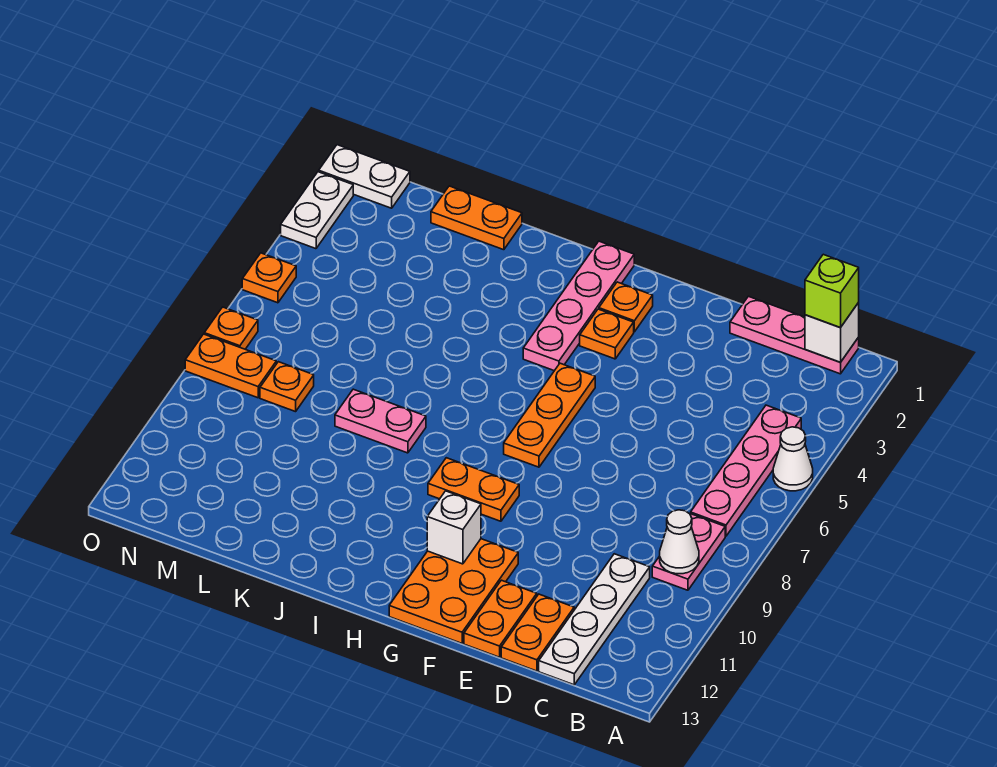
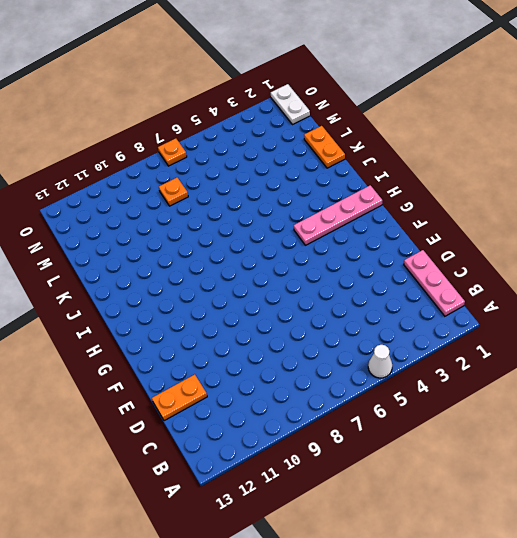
none -> pink plate B4:B7 level 1
none -> pink plate B8:B9 level 1
none -> white plate C10:C13 level 1

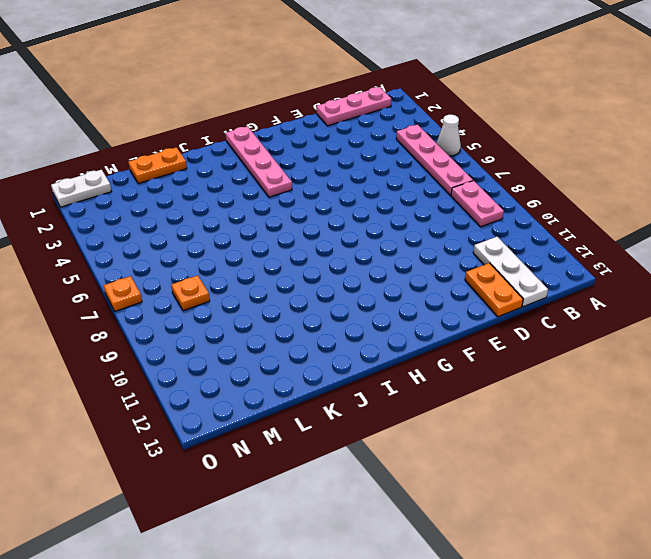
white plate C11:C13 level 1 -> white plate C10:C13 level 1
none -> orange plate E12:E13 level 1
none -> orange plate F11:G13 level 1
none -> orange plate G2 level 1

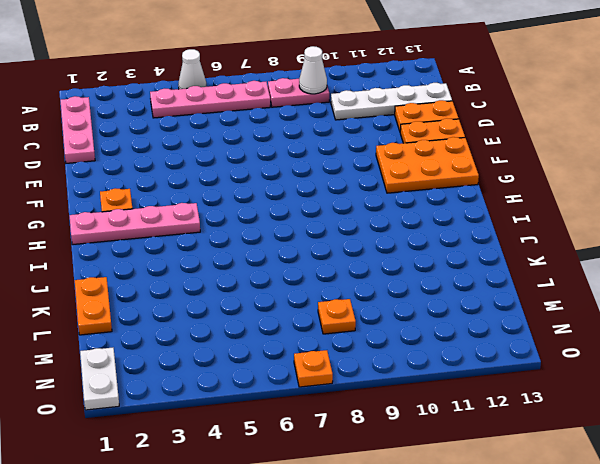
none -> orange plate G3 level 1
none -> orange plate G5:G7 level 1
none -> orange plate G9:H9 level 1

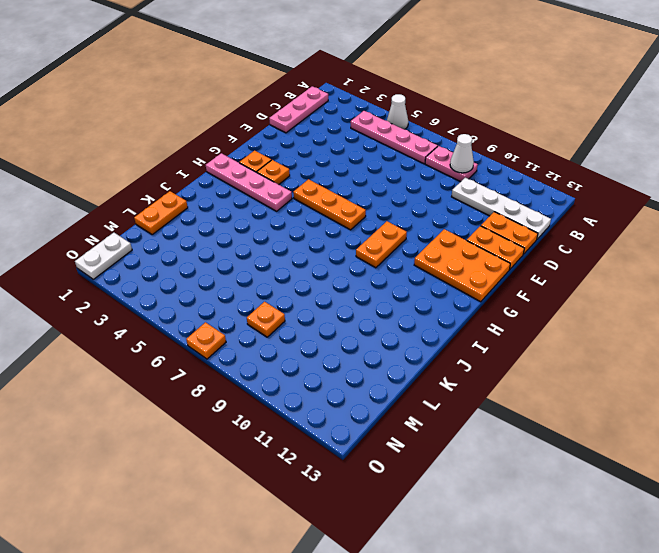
none -> pink plate J8:K8 level 1
none -> orange plate N8:O8 level 1
none -> white plate O2:O3 level 1

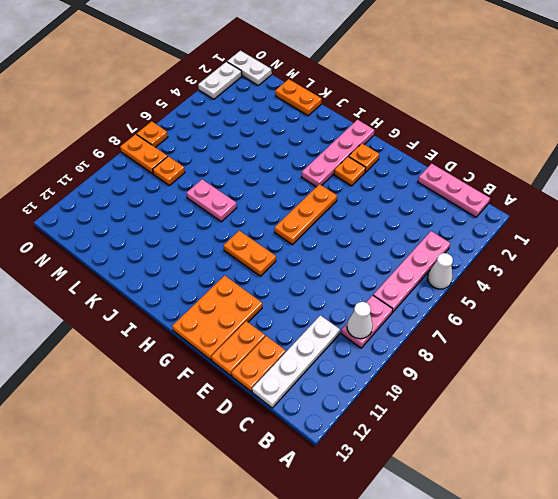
none -> orange plate O5 level 1
none -> white brick B1 level 2
none -> white brick G11 level 2

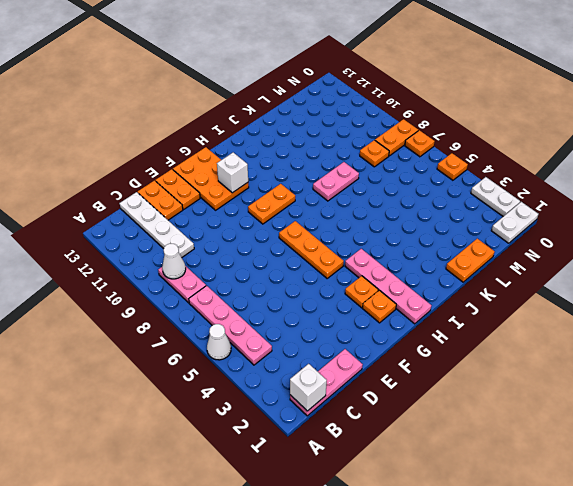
none -> lime brick B1 level 3

